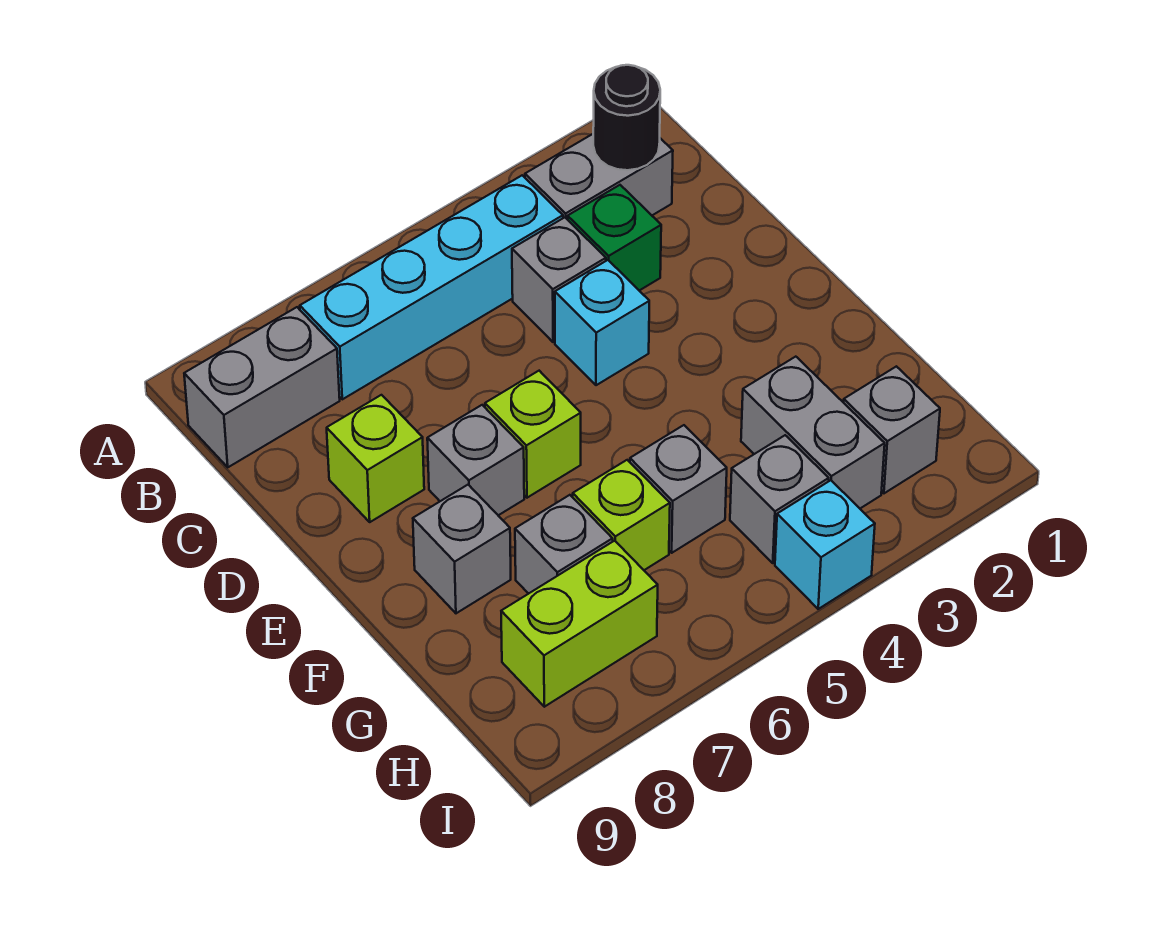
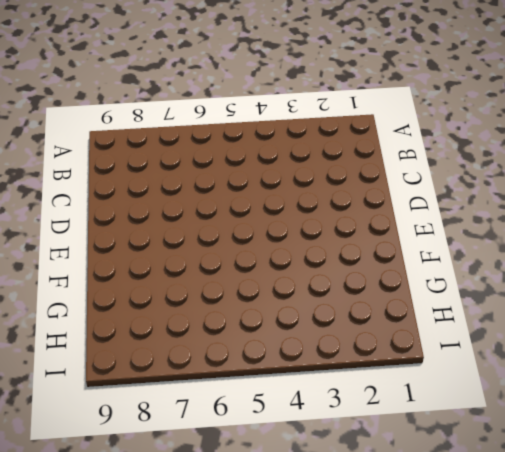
none -> grey brick B2:B3 level 1
none -> cyan brick B4:B7 level 1
none -> grey brick B8:B9 level 1

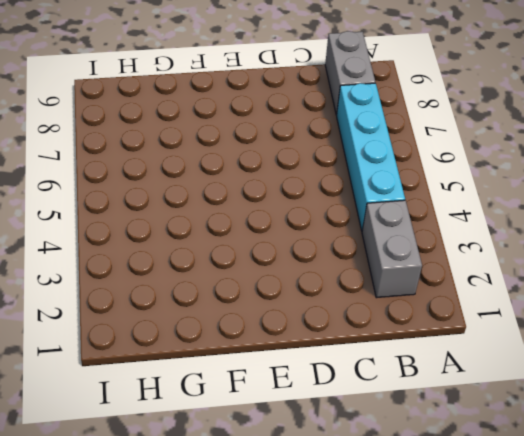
none -> green brick C3 level 1
none -> grey brick C4 level 1
none -> cyan brick D4 level 1

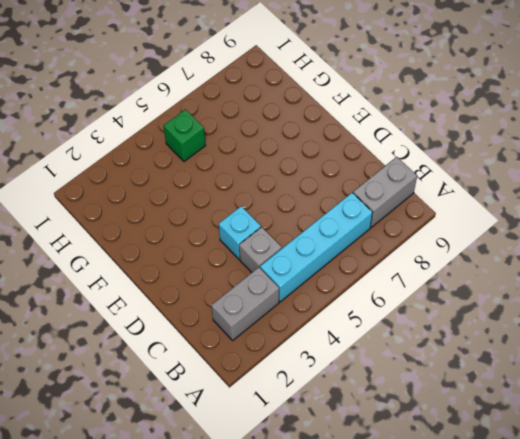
green brick H5 level 1 -> green brick C3 level 1
none -> lime brick D8 level 1
none -> lime brick E6 level 1
none -> grey brick E7 level 1

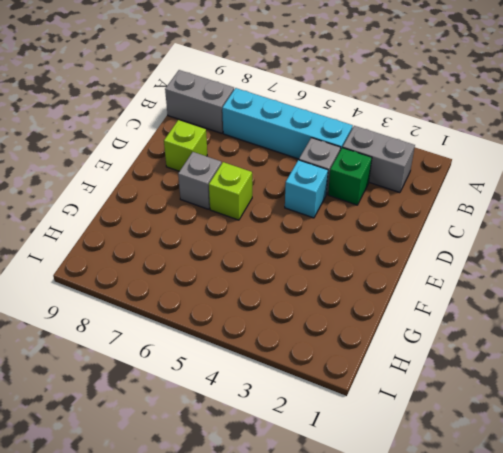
none -> grey brick F8 level 1
none -> grey brick G3:H3 level 1
none -> grey brick G5 level 1

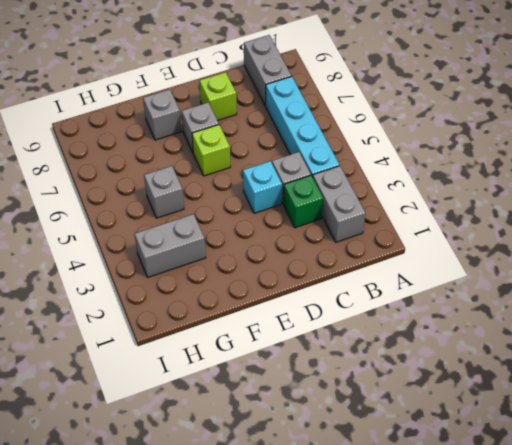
none -> lime brick G6 level 1
none -> grey brick G7 level 1
none -> grey brick H2 level 1

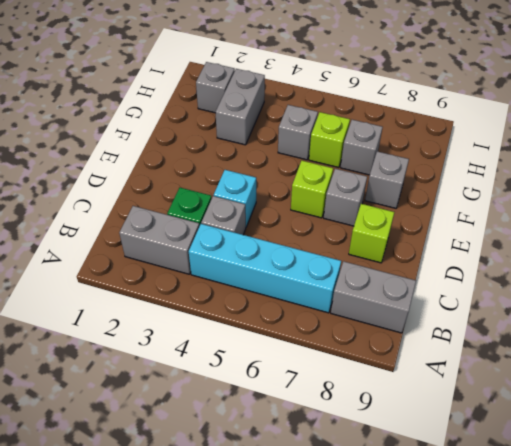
none -> grey brick H4 level 1
none -> lime brick H7:H8 level 1
none -> cyan brick I4 level 1

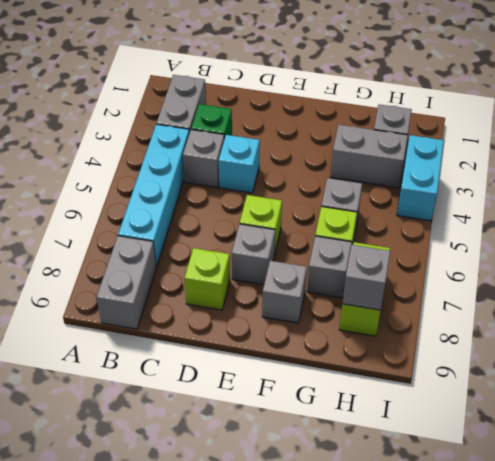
grey brick H8 level 2 -> grey brick H4 level 1
cyan brick I3:I4 level 1 -> cyan brick I4 level 1
none -> black round brick B2 level 2

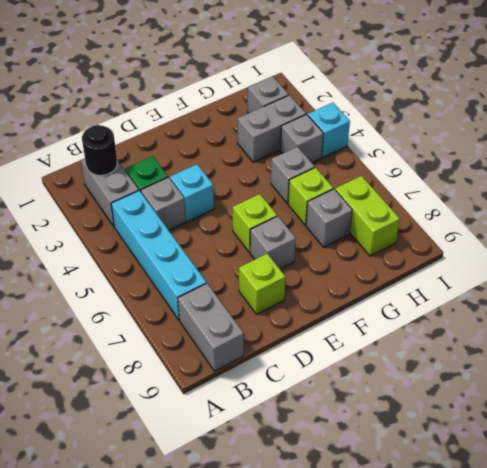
none -> grey brick F8 level 1

